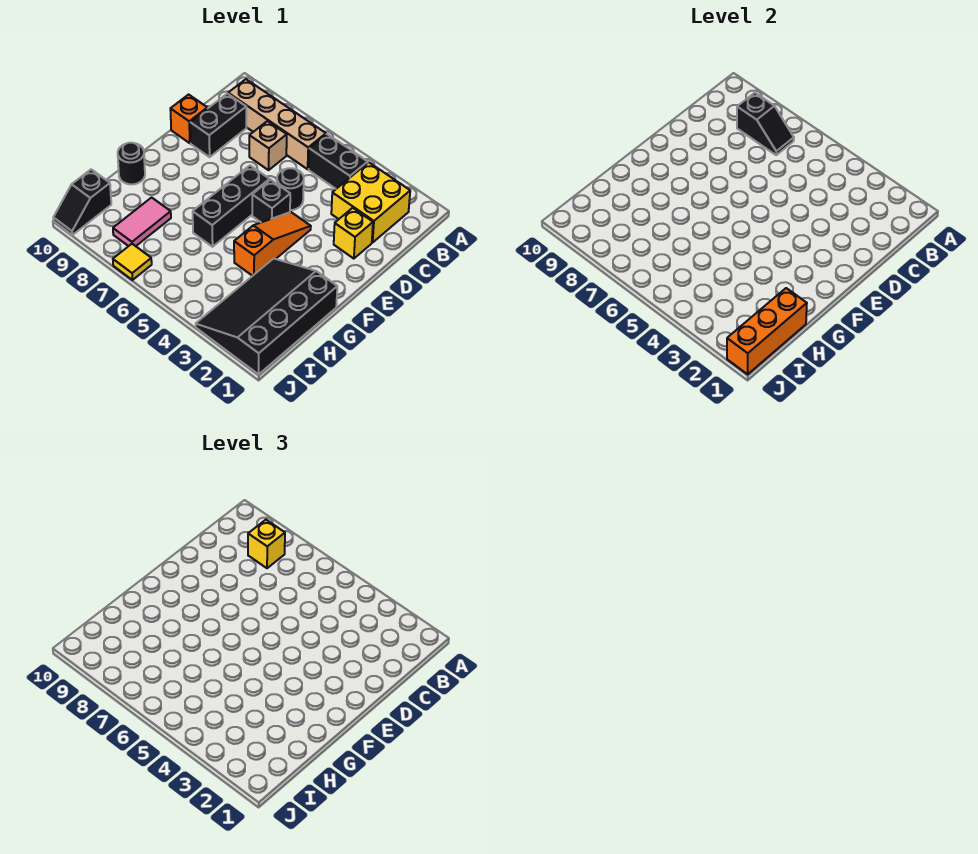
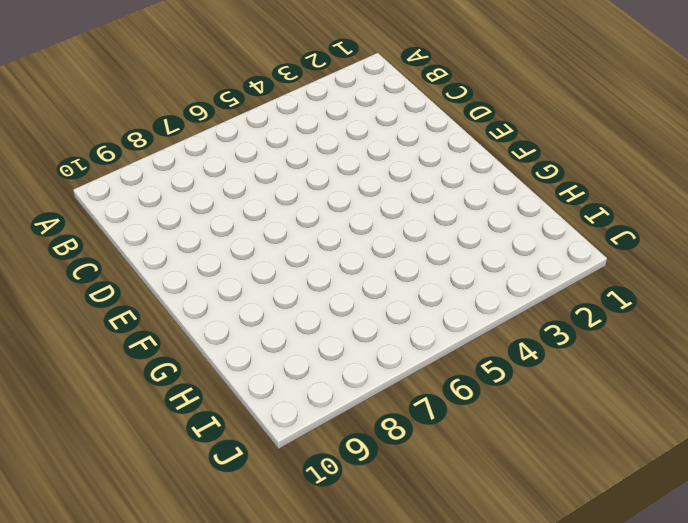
none -> yellow brick B2:C3 level 1
none -> black brick B4:B5 level 1
none -> tan brick B6:B9 level 1

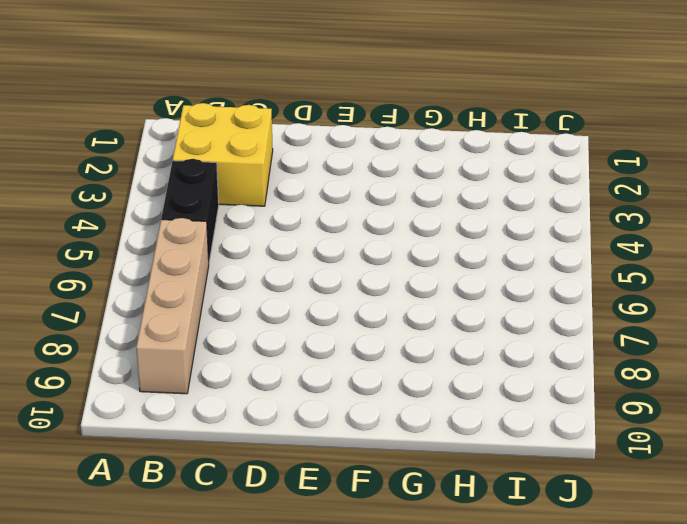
none -> tan brick C7 level 1
none -> black brick C9:D9 level 1
none -> yellow brick D2 level 1

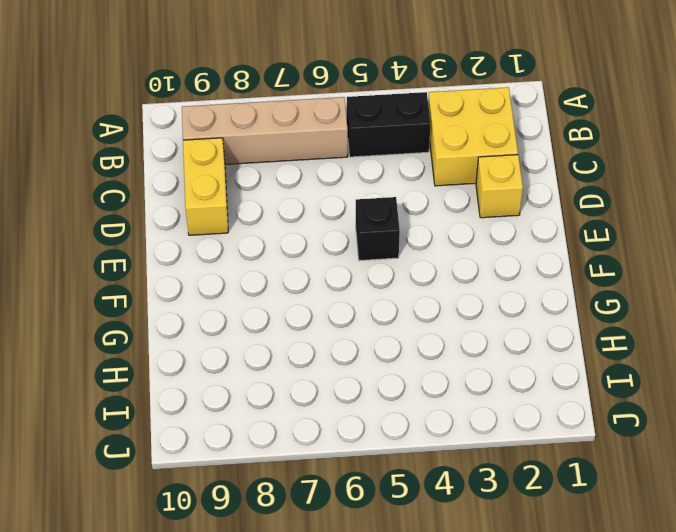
yellow brick C9:D9 level 1 -> black brick C9:D9 level 1
none -> tan brick C7 level 1
none -> black round brick D5 level 1
none -> orange brick D10 level 1

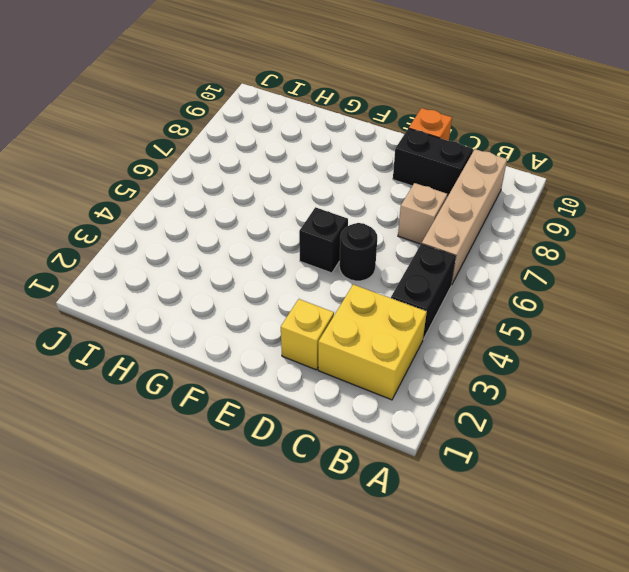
none -> orange slope E4:G4 level 1 top G
none -> black brick E6:G6 level 1
none -> black slope G1:J3 level 1 top 1

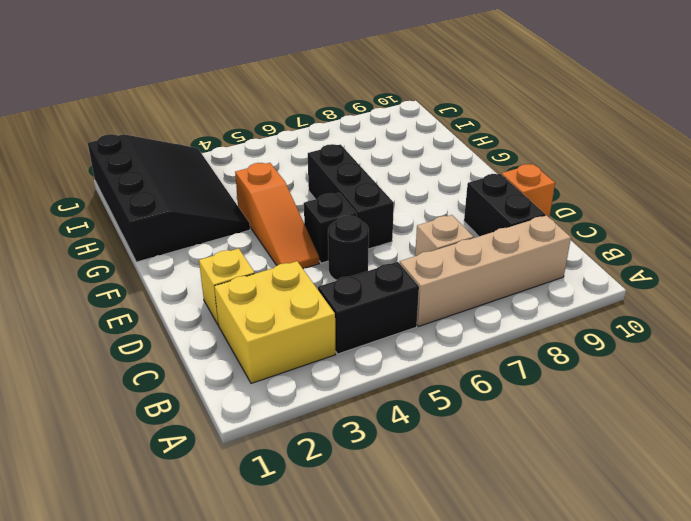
none -> black round brick G10 level 1
none -> pink tile H8:I8 level 1
none -> black slope I10:J10 level 1 top I

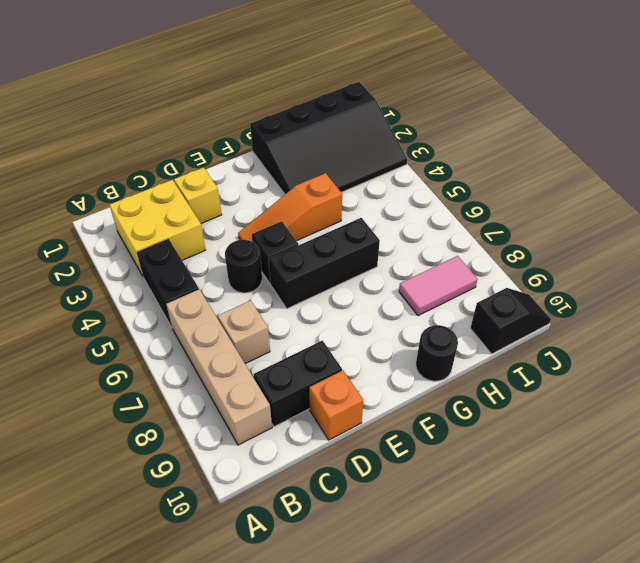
none -> yellow tile J7 level 1
none -> black slope B7:B8 level 2 top 8
none -> orange brick H1:J1 level 2

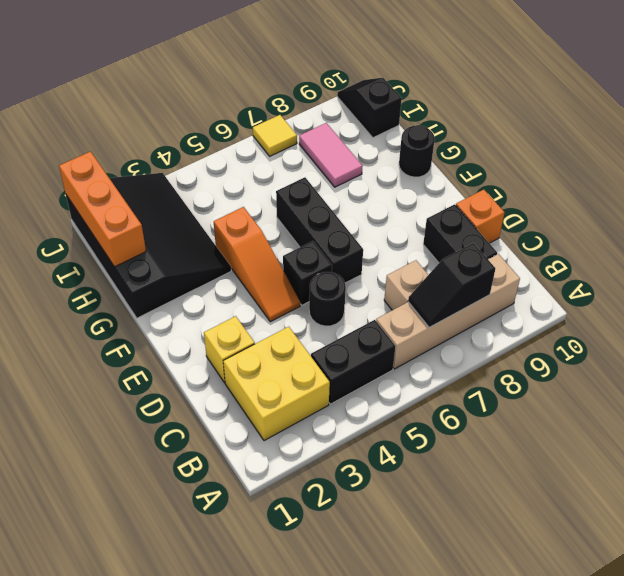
none -> yellow brick B8 level 3

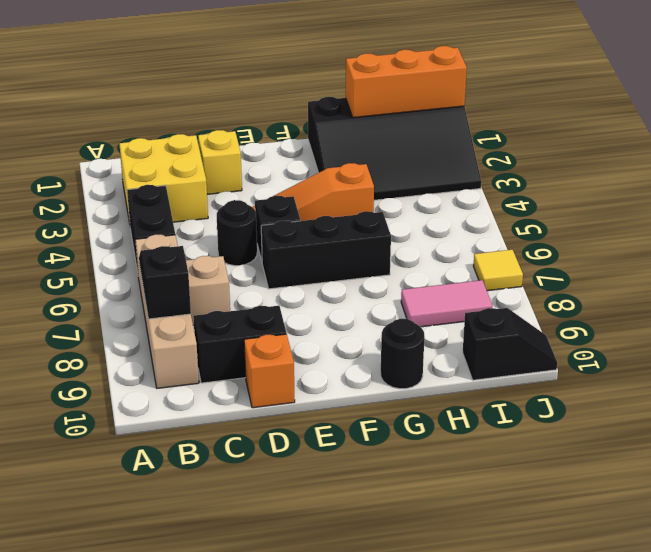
none -> yellow brick B8 level 3

